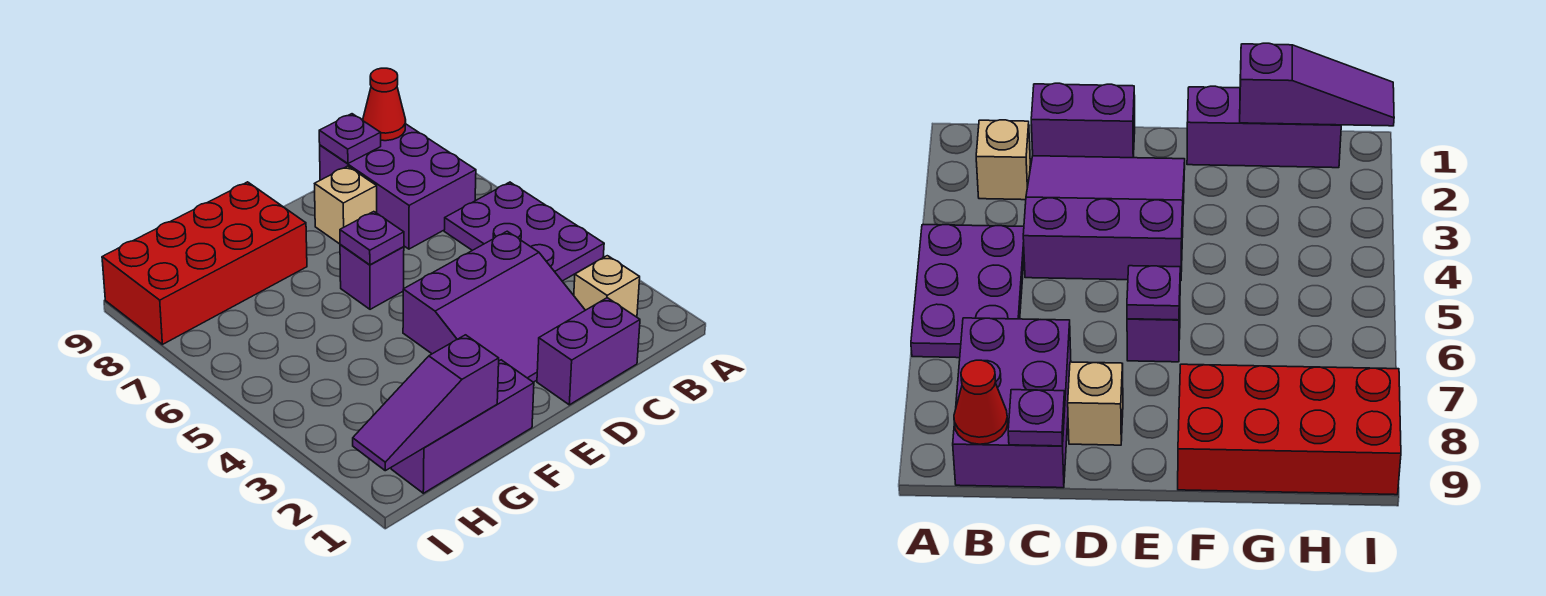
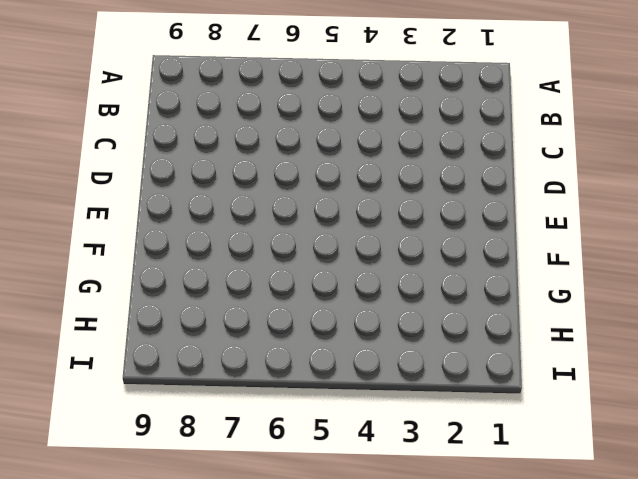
none -> purple plate A4:B6 level 1
none -> tan brick B2 level 1
none -> purple brick B7:C9 level 1

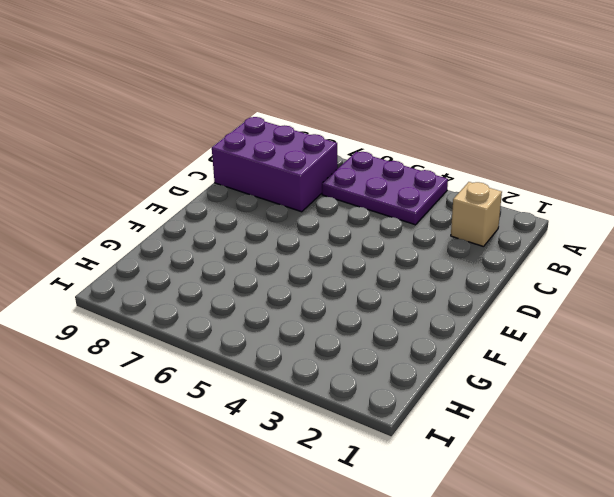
none -> purple brick C1:D1 level 1
none -> purple slope C2:E4 level 1 top 4
none -> tan brick D8 level 1

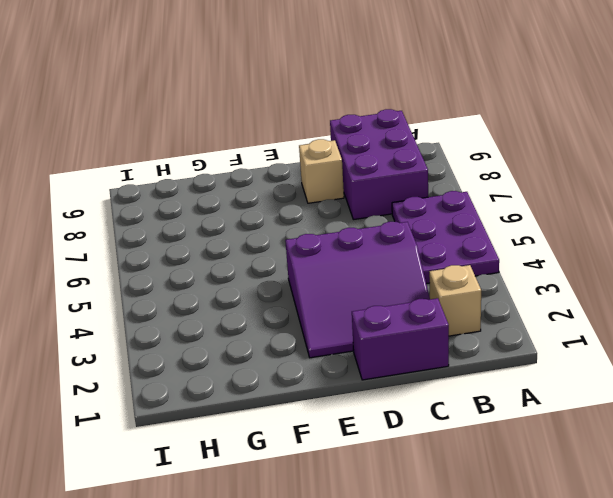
none -> purple brick E6 level 1
none -> purple brick F1:H1 level 1
none -> red brick F8:I9 level 1

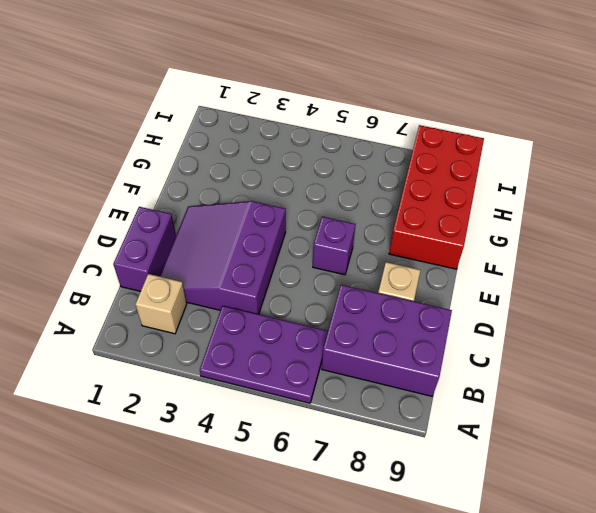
none -> purple brick F1:H1 level 1
none -> red cone B9 level 2
none -> purple plate C9 level 2

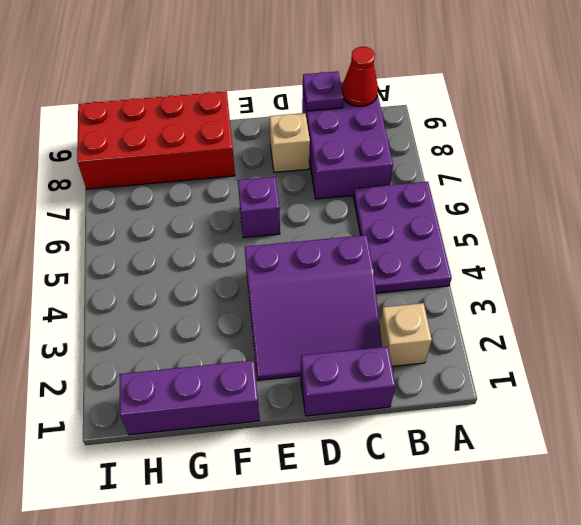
none -> purple plate E6 level 2
none -> purple slope G1:I1 level 2 top G

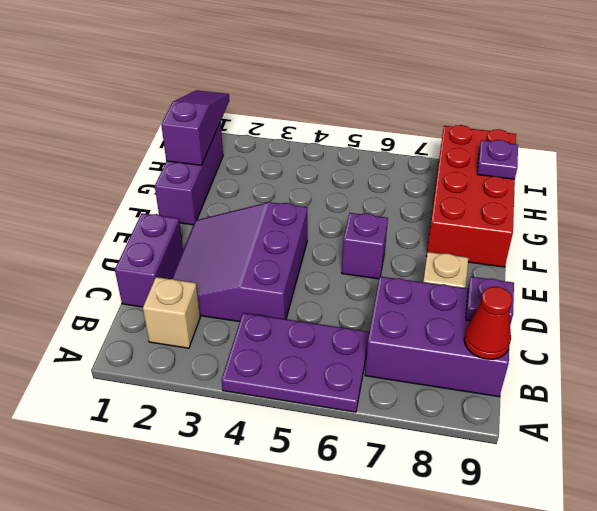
purple plate H9 level 2 -> purple plate E6 level 2

